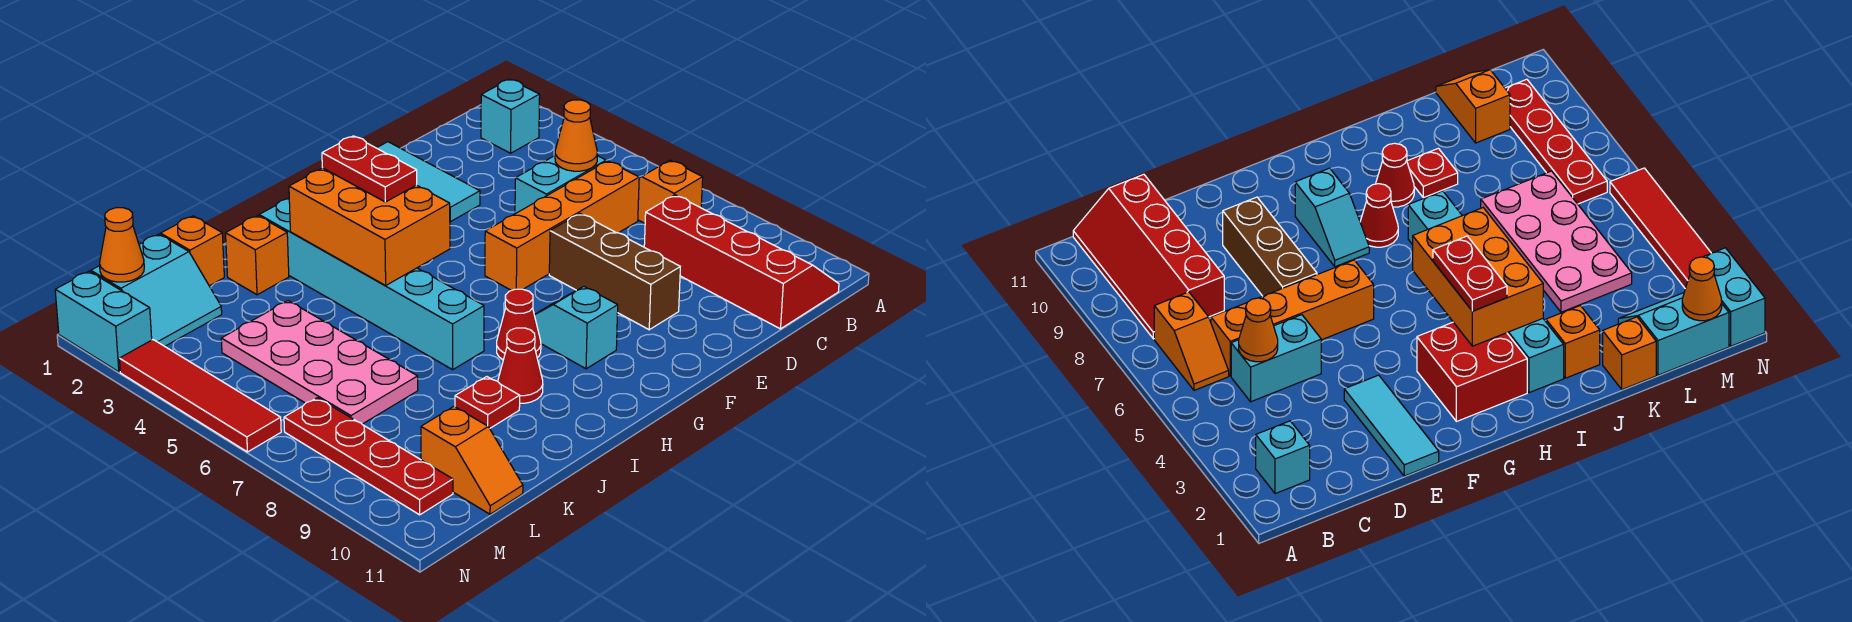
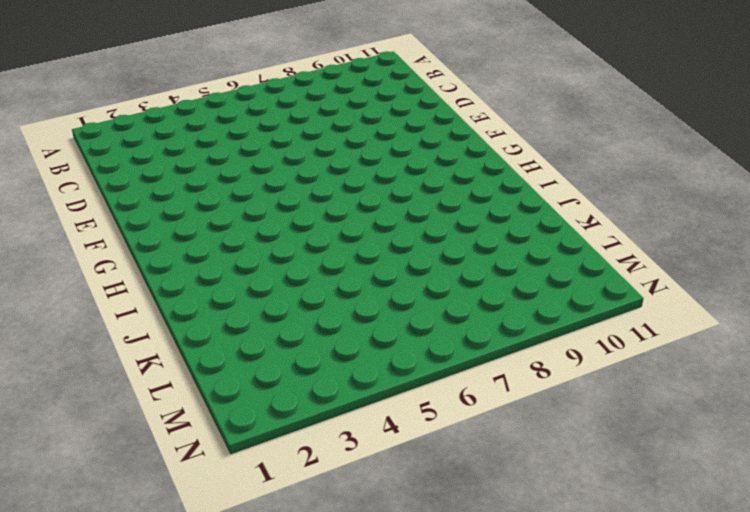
none -> cyan brick B2 level 1
none -> orange slope B6:B7 level 1 top 7
none -> red slope B8:C11 level 1 top C

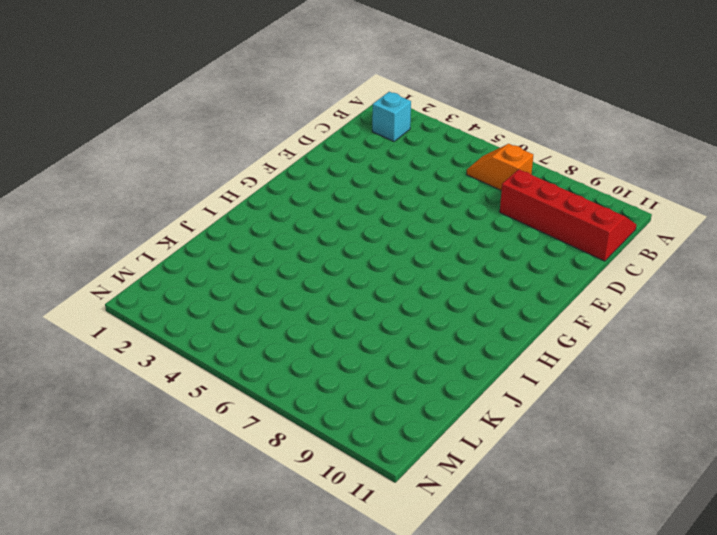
none -> cyan brick C5:D5 level 1
none -> orange brick C6:F6 level 1
none -> cyan tile E1:E3 level 1

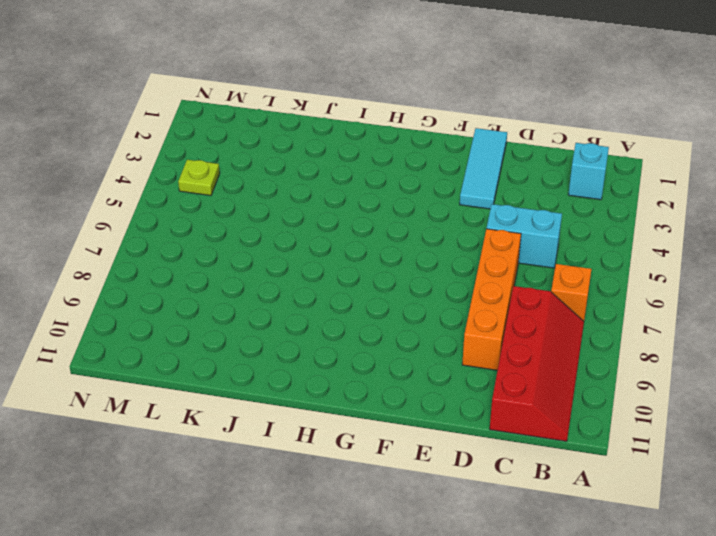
orange brick D6:D9 level 1 -> orange brick C6:F6 level 1
lime plate M4 level 1 -> none
none -> brown brick E7:E9 level 1
none -> red brick G2:H3 level 1
none -> cyan slope G8:G9 level 1 top 9

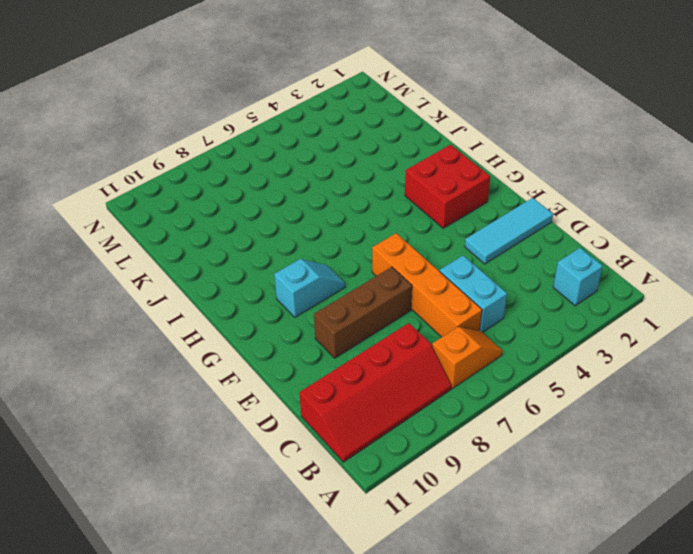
none -> red cone H8 level 1
none -> cyan brick I2:I7 level 1
none -> red cone I9 level 1

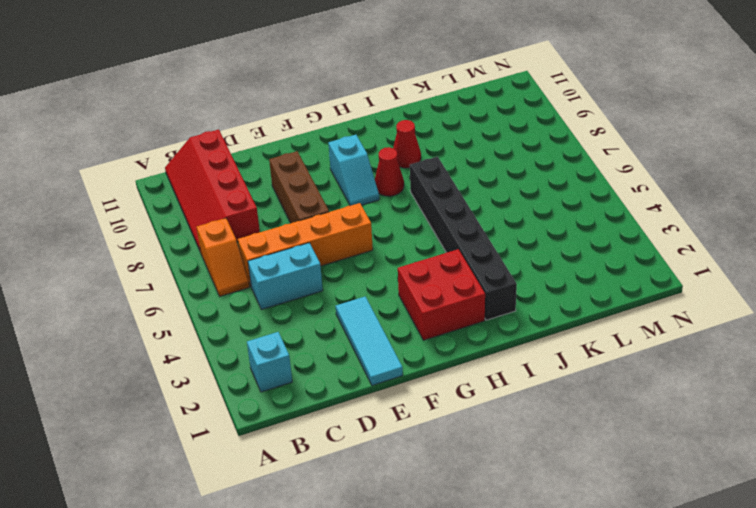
black brick I2:I7 level 1 -> cyan brick I2:I7 level 1
none -> orange brick J2 level 1
none -> red plate J9 level 1
none -> orange brick K1 level 1

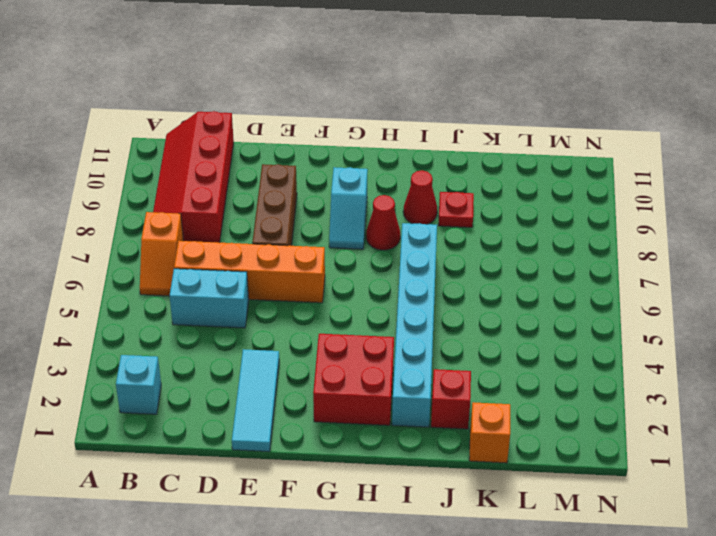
red brick J2 level 1 -> orange brick J2 level 1
none -> pink plate K4:L7 level 1
none -> cyan slope L1:M2 level 1 top 1
none -> orange slope L10:L11 level 1 top 10

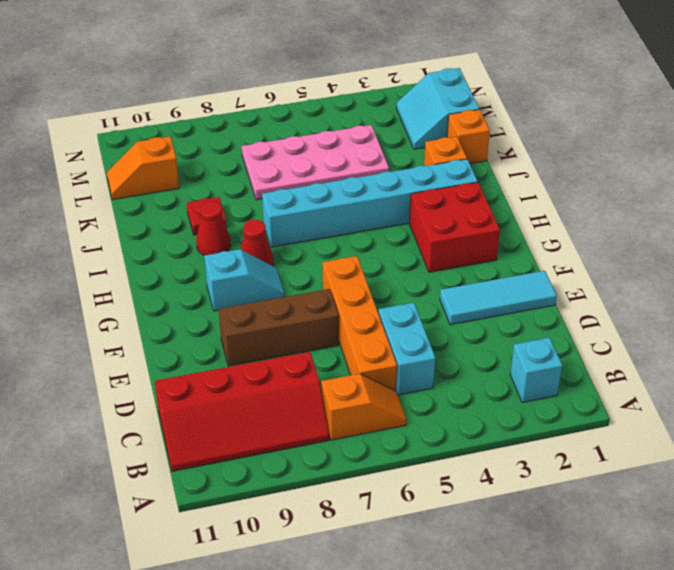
none -> red plate M7:M10 level 1
none -> cyan brick N1:N2 level 1
none -> red tile N3:N6 level 1

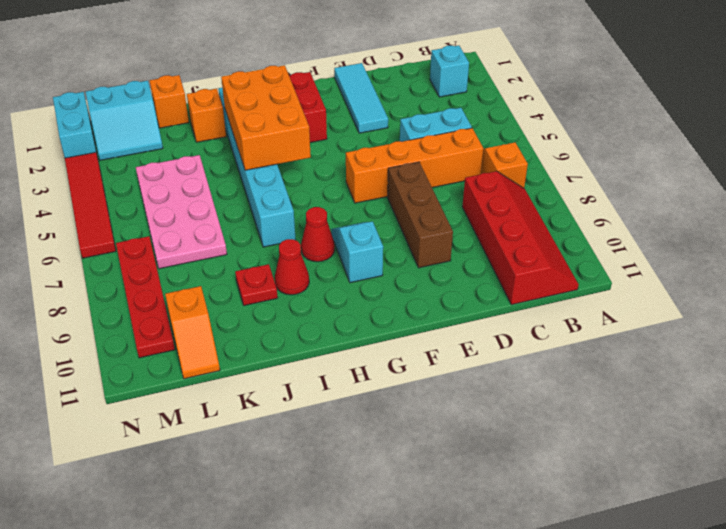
none -> orange cone C5 level 2
none -> orange cone M1 level 2
none -> red plate H3:H4 level 3

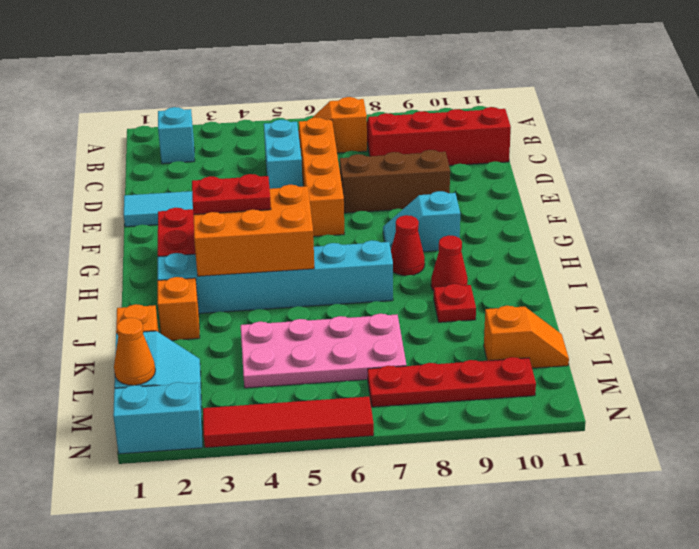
none -> orange cone C5 level 2

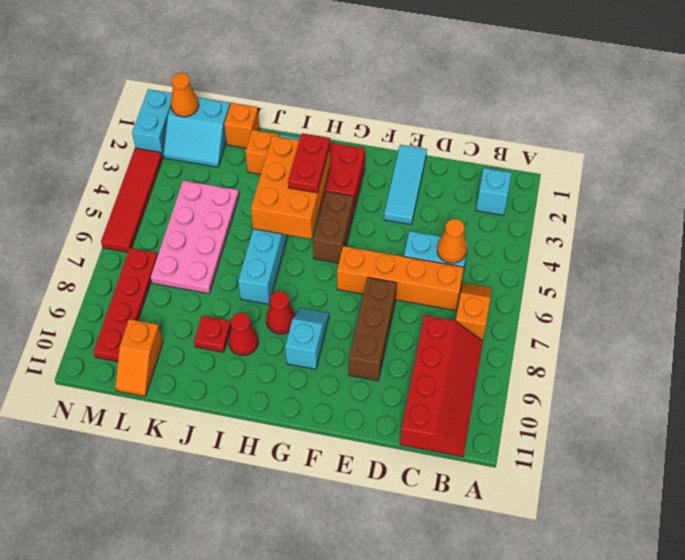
brown brick G4:G5 level 1 -> none

